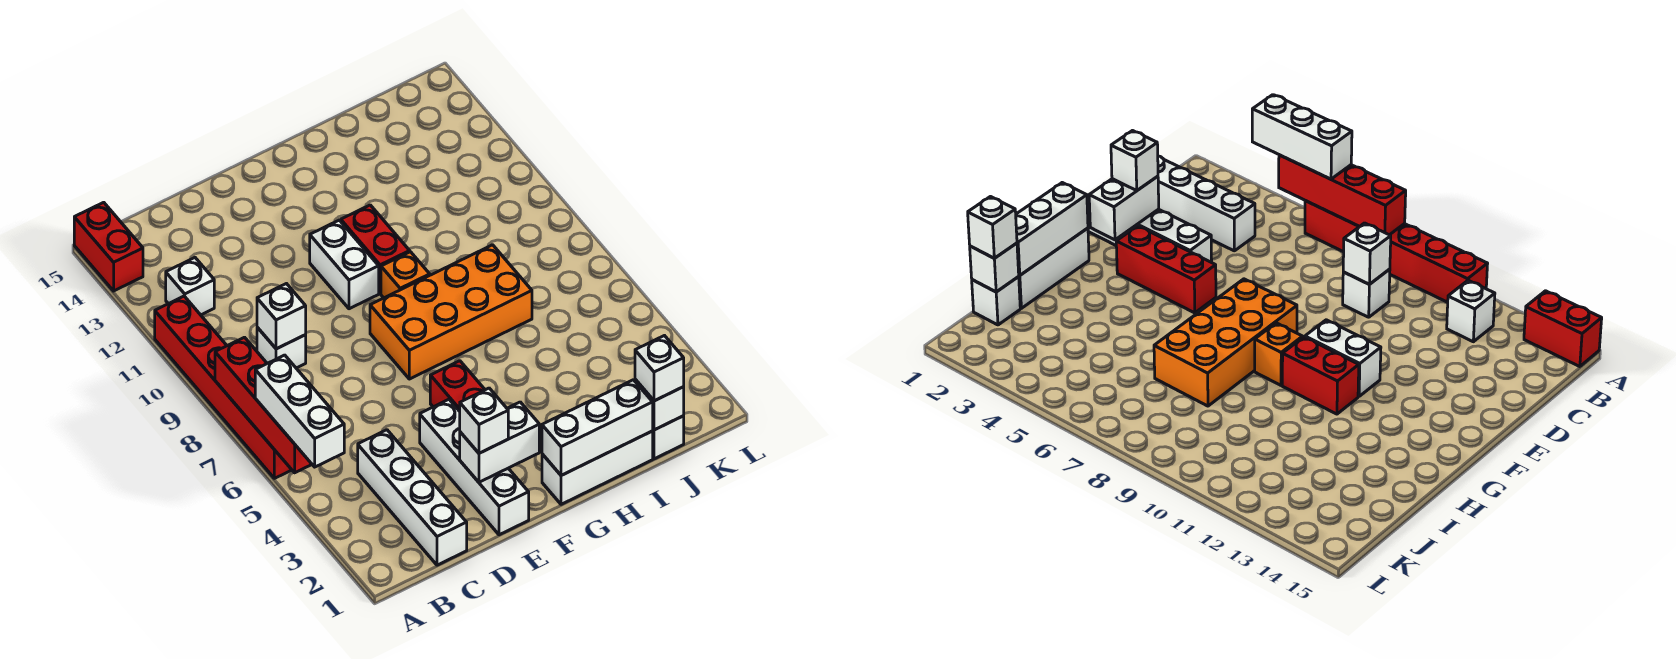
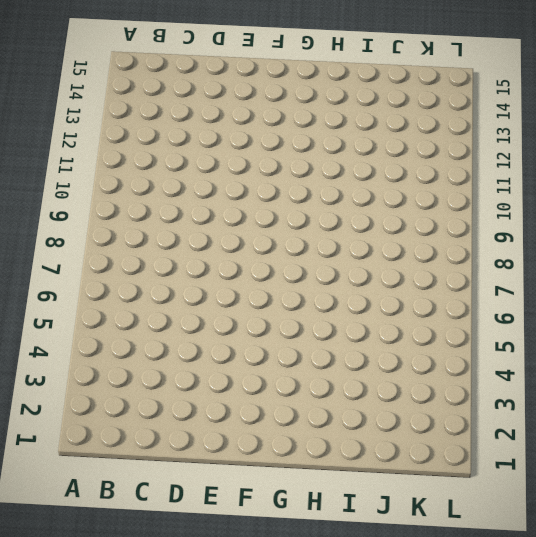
none -> red brick A6:A11 level 1
none -> red brick A14:A15 level 1
none -> white brick B12 level 1

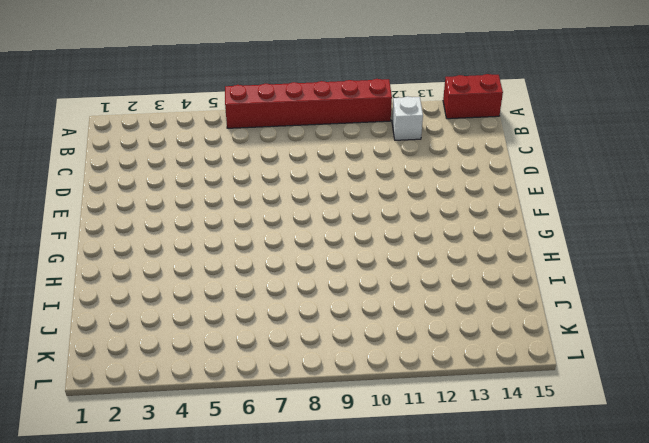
none -> white brick C1:C4 level 1
none -> white brick C9 level 1
none -> white brick E1:E4 level 1

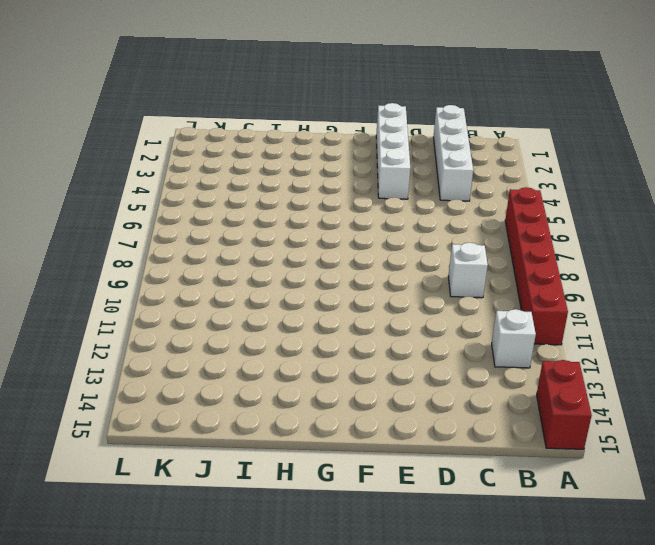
none -> red brick F3:F5 level 1
none -> orange brick F7:I8 level 1
none -> white brick F10:F11 level 1

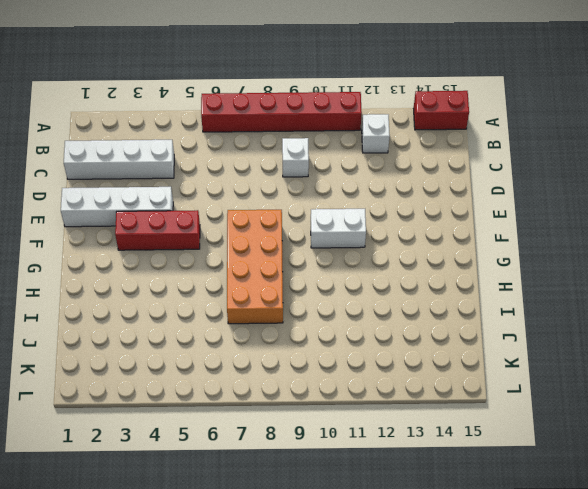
none -> white brick G1:I1 level 1
none -> orange brick G9 level 1
none -> red brick G10:G11 level 1

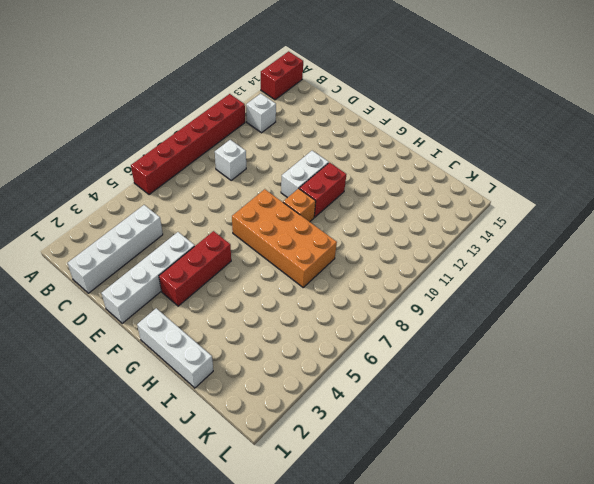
none -> white brick J1 level 1
none -> red brick A5:A8 level 2
none -> white brick C9 level 2

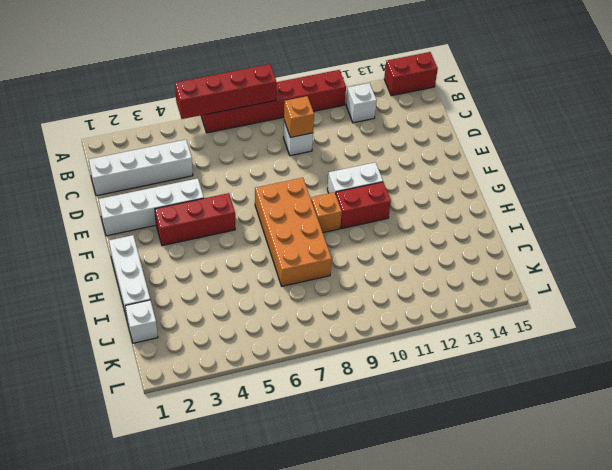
orange brick C9 level 2 -> white brick C9 level 2
none -> white brick E2:F2 level 2
none -> white brick G1:I1 level 2
none -> white brick J1 level 2

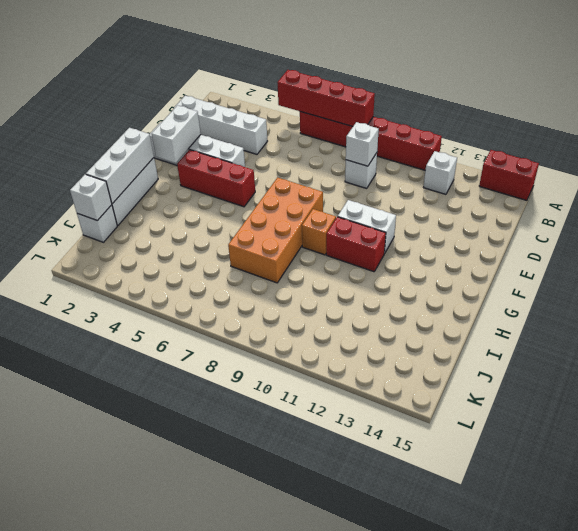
none -> white brick A4:A6 level 3
none -> white brick E2 level 3
none -> white brick J1 level 3

